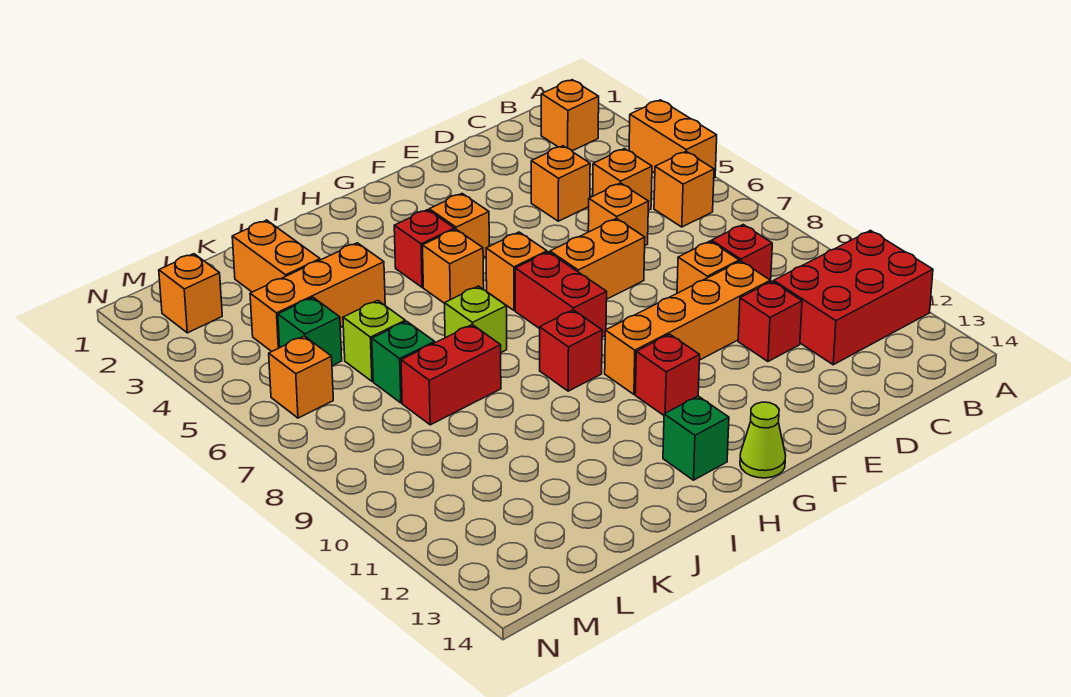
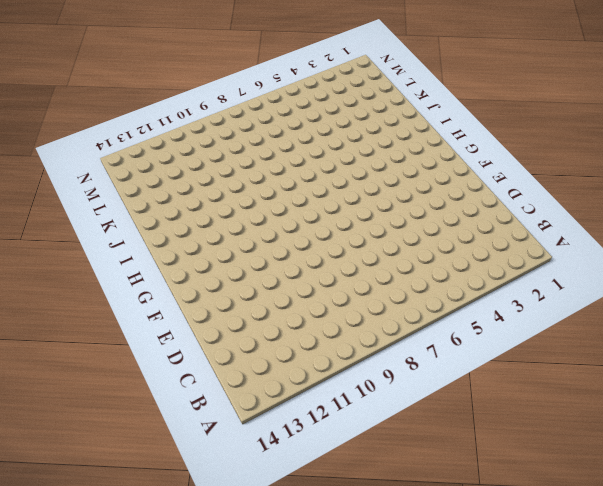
none -> orange brick A4:A5 level 1
none -> red brick A11:C12 level 1
none -> orange brick B2 level 1
none -> orange brick B6 level 1

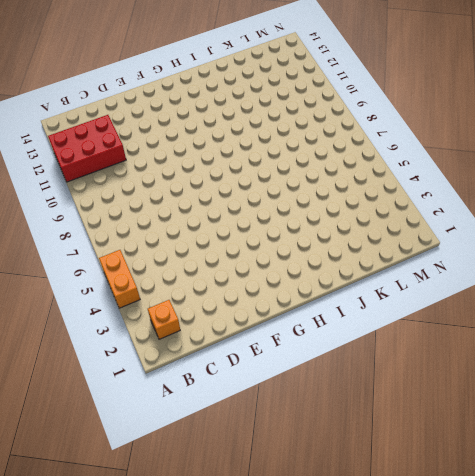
none -> orange brick B6 level 1
none -> orange brick C5 level 1
none -> red brick C9 level 1
none -> orange brick D4 level 1

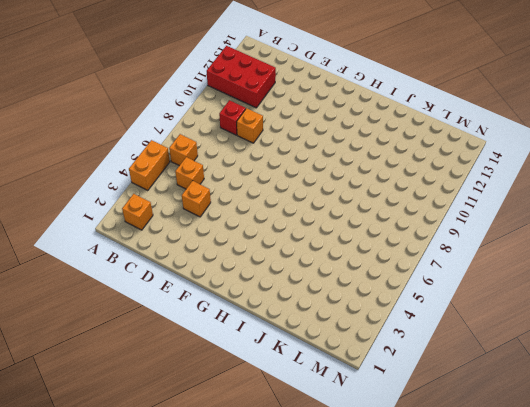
none -> orange brick D6 level 1
none -> orange brick D10:G10 level 1
none -> red brick D11 level 1
none -> orange brick E7:F7 level 1

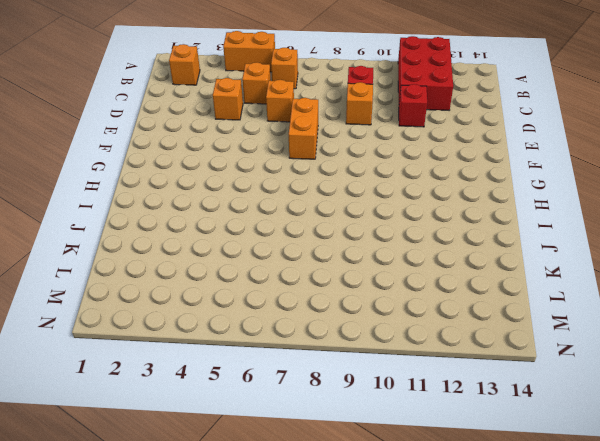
none -> orange brick D10:G10 level 1
none -> orange brick G4 level 1
none -> orange brick G6 level 1
none -> red brick G7:G8 level 1

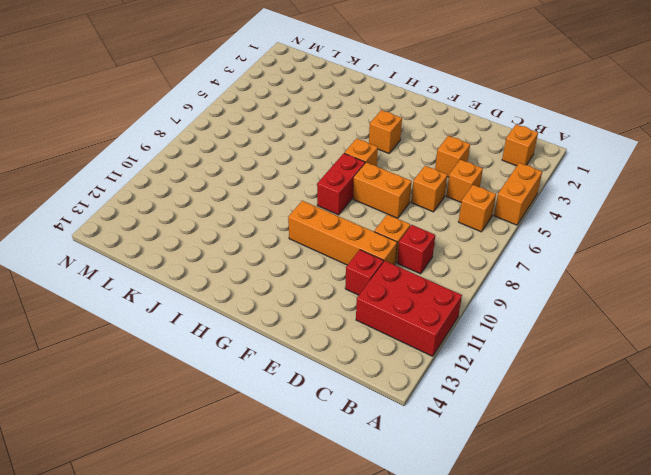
none -> red brick G11 level 1
none -> lime cone G14 level 1
none -> red brick H4 level 1
none -> orange brick H5 level 1

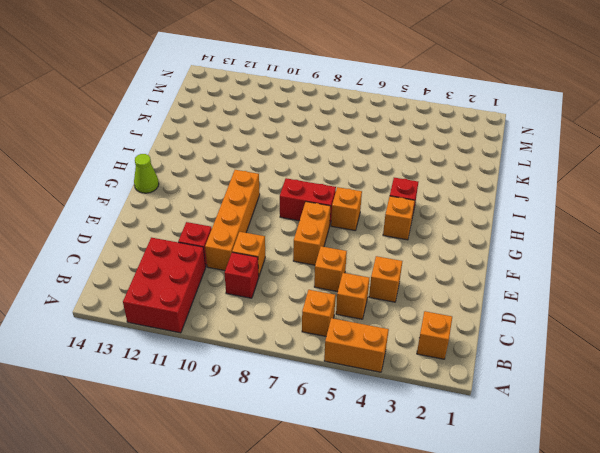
none -> red brick G11 level 1
none -> orange brick H5 level 1
none -> red brick H9 level 1
none -> green brick H13 level 1

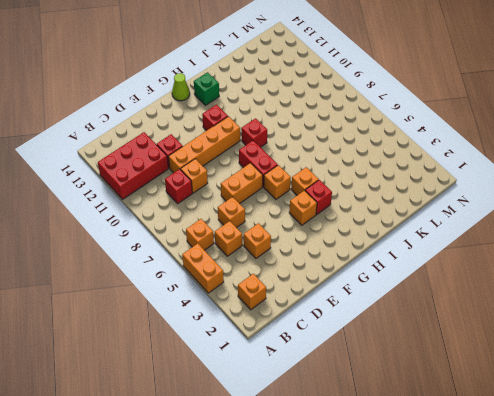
none -> lime brick I7 level 1
none -> orange brick J4:L4 level 1
none -> red brick J8:K8 level 1
none -> orange brick K2:K3 level 1

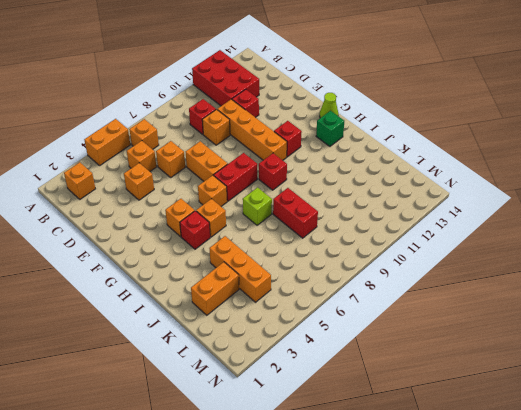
none -> lime brick K6 level 1
none -> green brick K7 level 1
none -> green brick L5 level 1
none -> orange brick M2 level 1

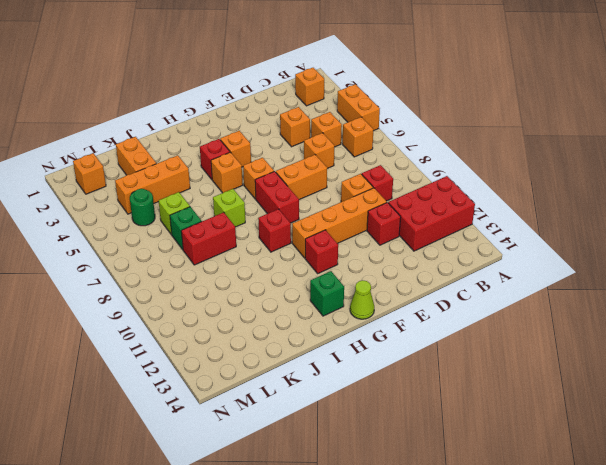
green round brick L5 level 1 -> green brick L5 level 1
none -> orange brick M6 level 1

